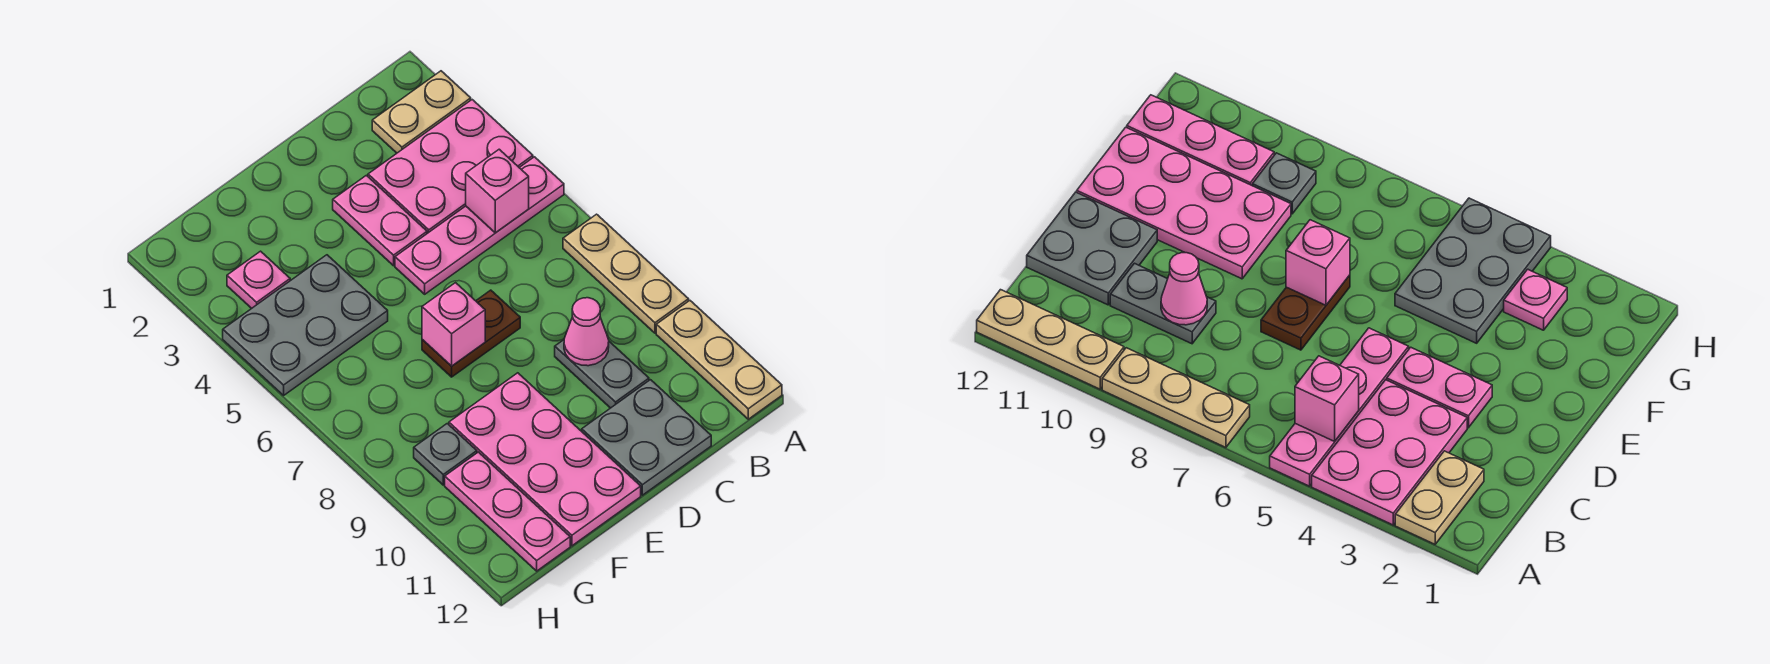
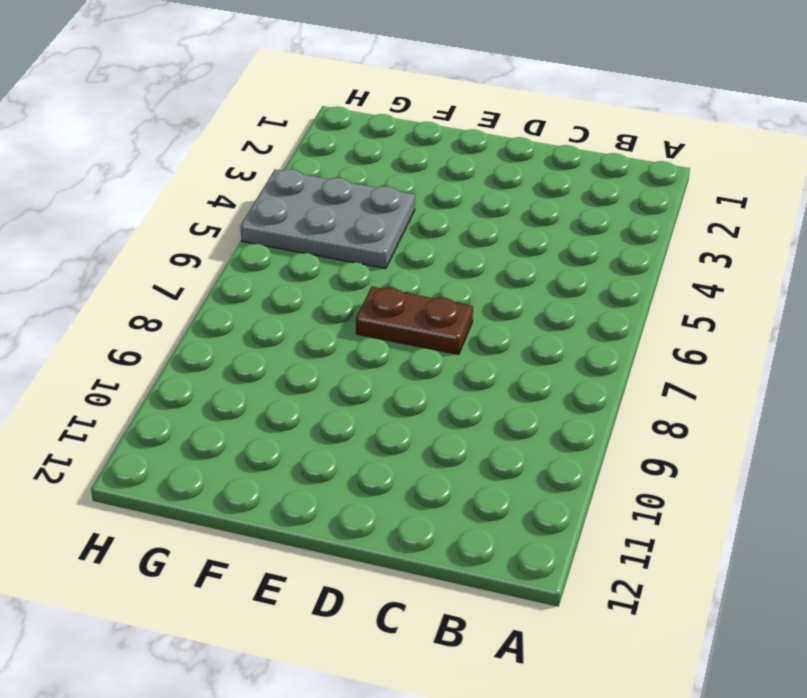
none -> tan plate A2:B2 level 1
none -> pink plate A3:C4 level 1
none -> pink plate A5:D5 level 1

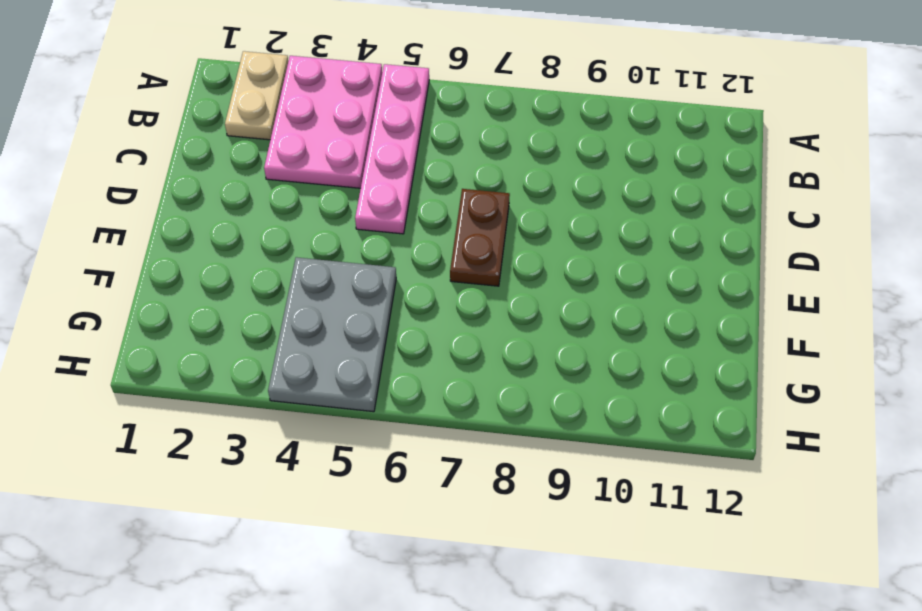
none -> tan plate A7:A9 level 1
none -> tan plate A10:A12 level 1
none -> grey plate C9:C10 level 1

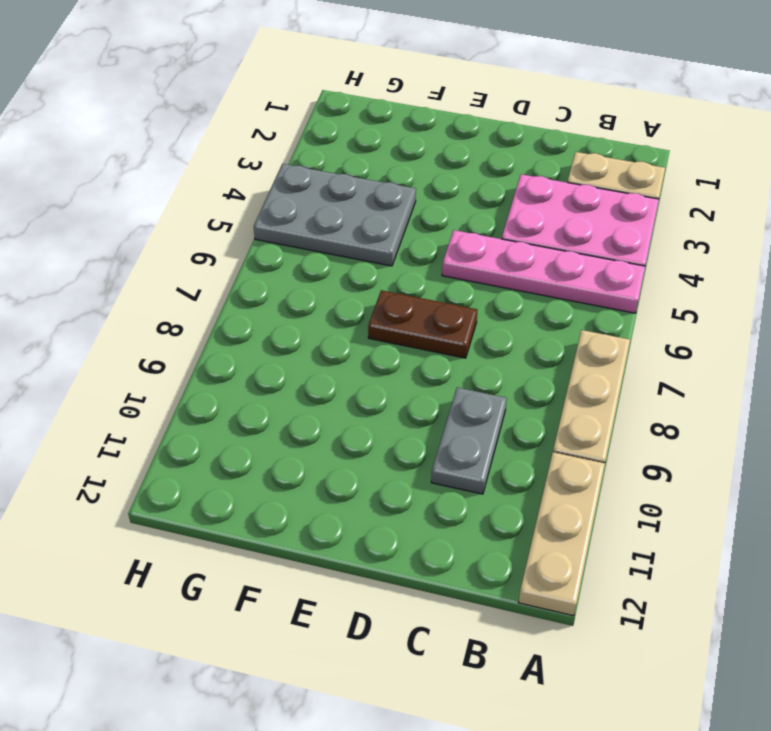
none -> grey plate C11:D12 level 1
none -> pink plate D3:D4 level 1
none -> pink plate E9:F12 level 1

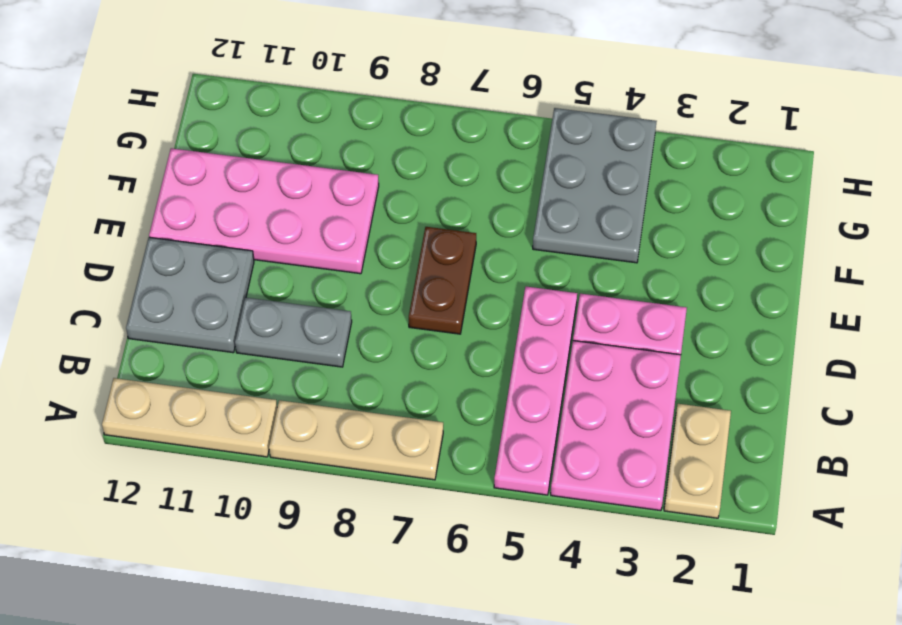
none -> pink plate G3 level 1
none -> grey plate G9 level 1
none -> pink plate G10:G12 level 1

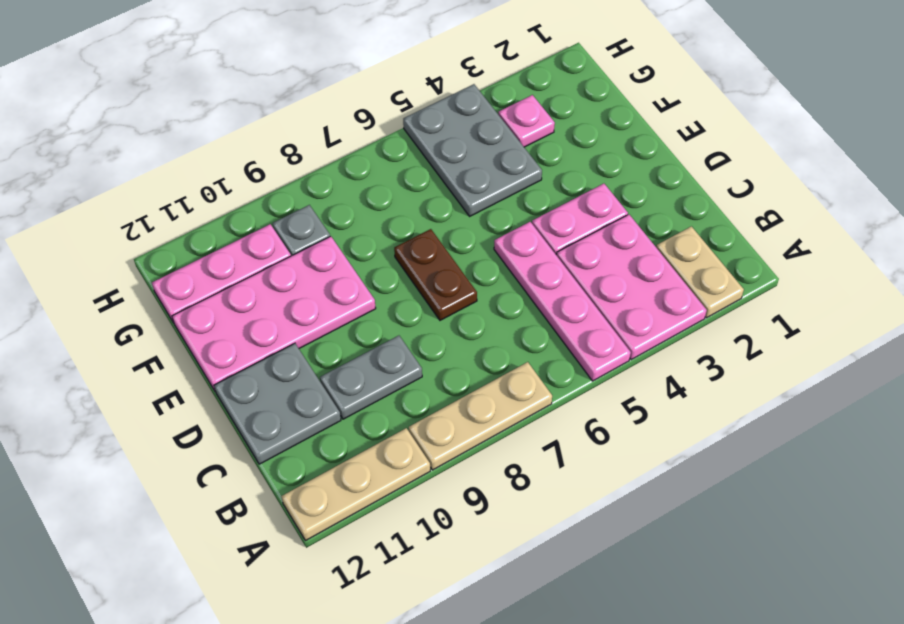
none -> pink brick B5 level 2
none -> pink cone C9 level 2
none -> pink brick E7 level 2

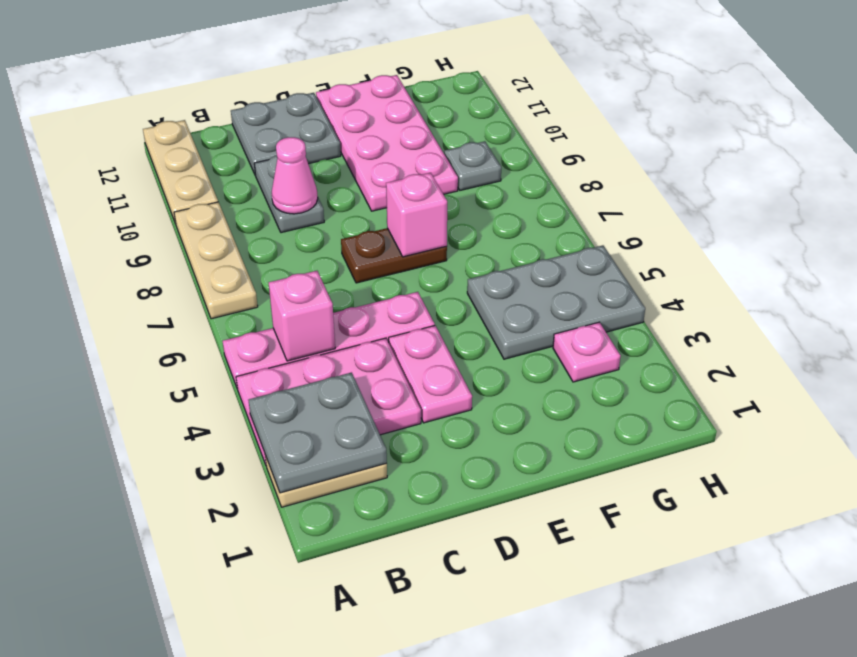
grey plate A2:B3 level 2 -> none
none -> pink plate G10:G12 level 1

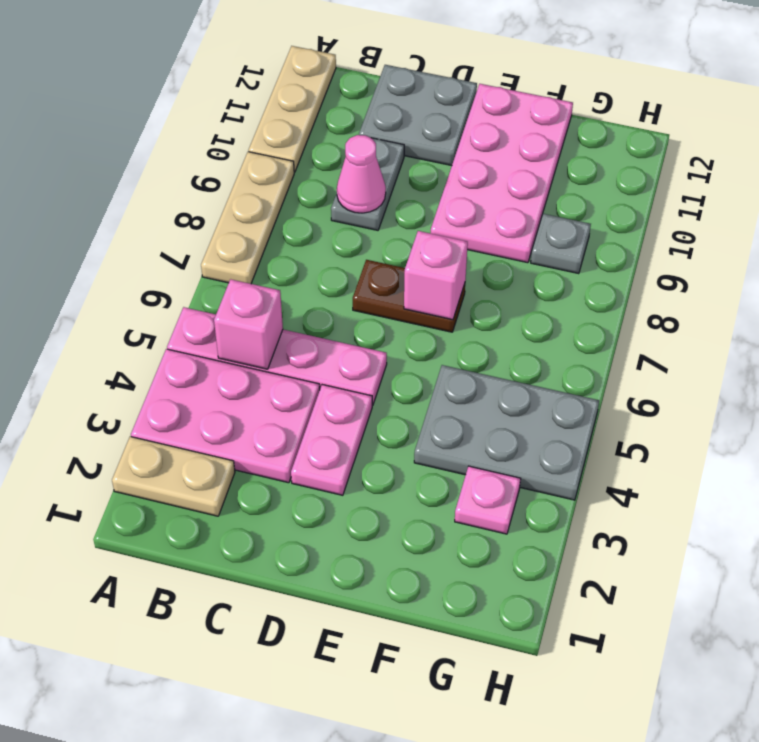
none -> pink plate G10:G12 level 1

